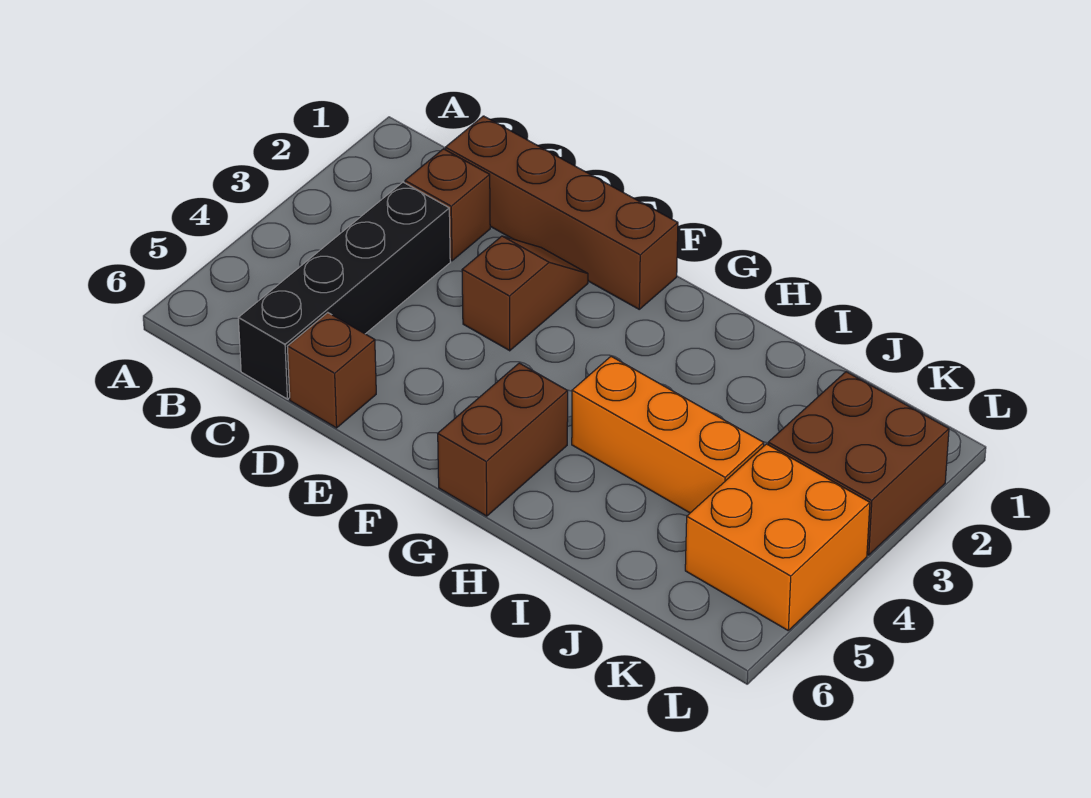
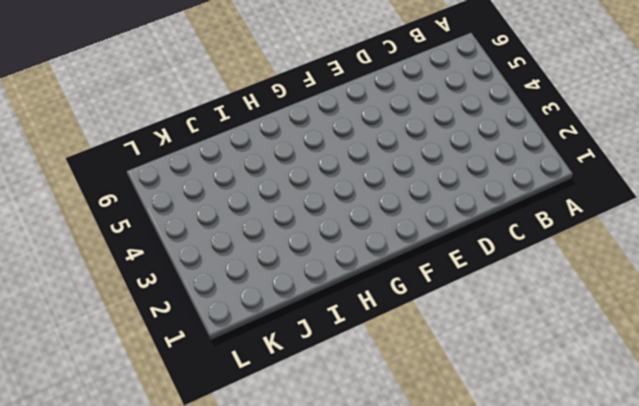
none -> brown brick C1:F1 level 1
none -> brown brick C2 level 1

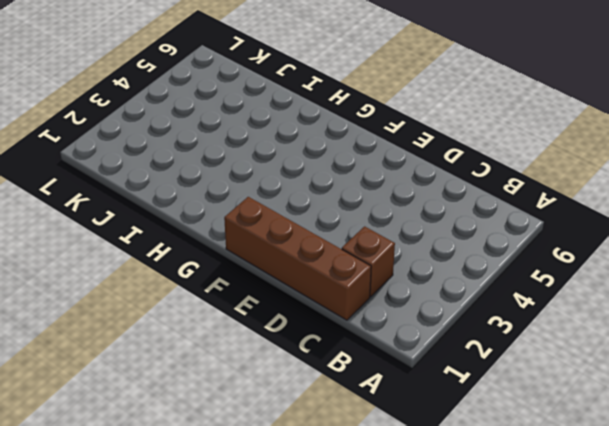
none -> black brick C3:C6 level 1
none -> brown brick D6 level 1

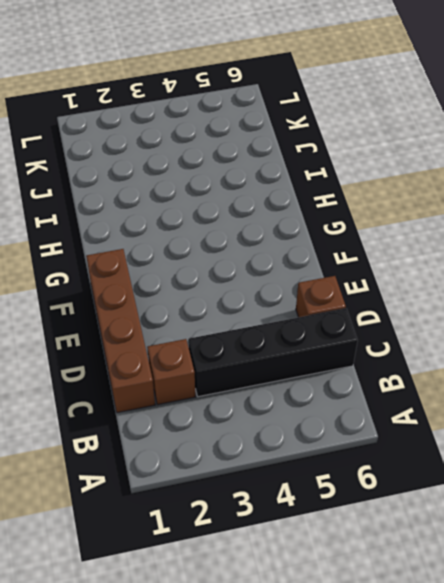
none -> brown slope E2:E3 level 1 top 3
none -> brown brick G5:G6 level 1

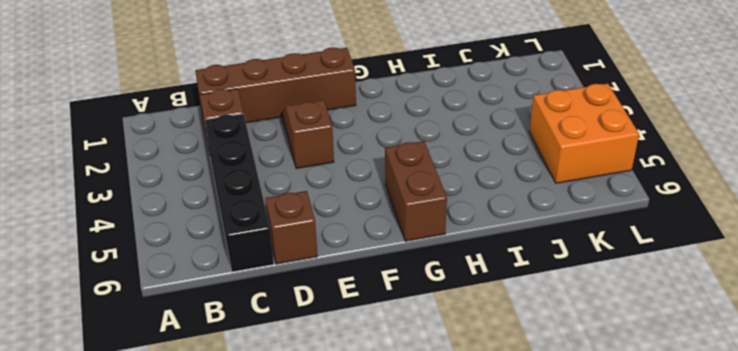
none -> orange brick H4:J4 level 1
none -> brown brick K2:L3 level 1

